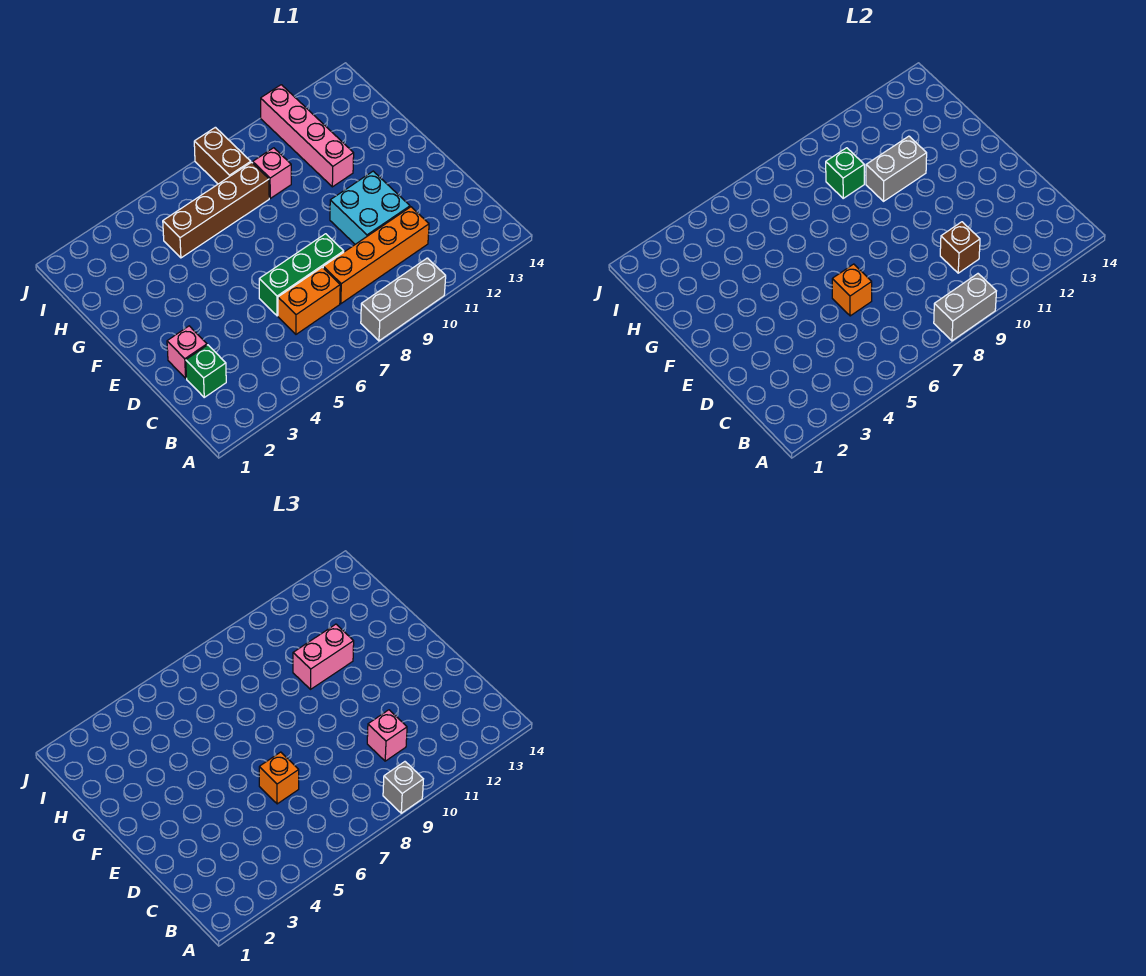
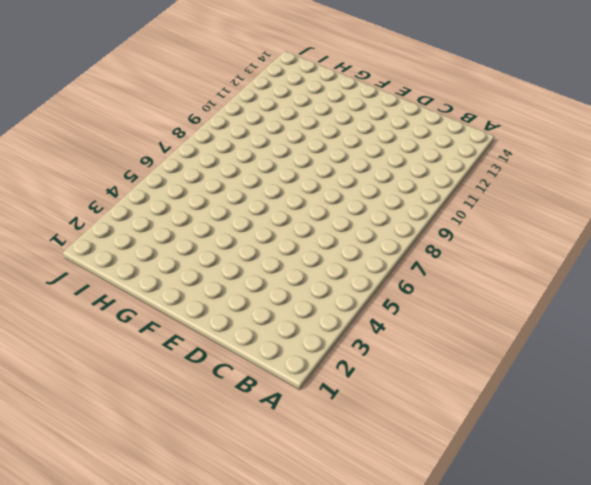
none -> grey brick A8:A10 level 1
none -> green brick C2 level 1
none -> orange brick C6:C7 level 1

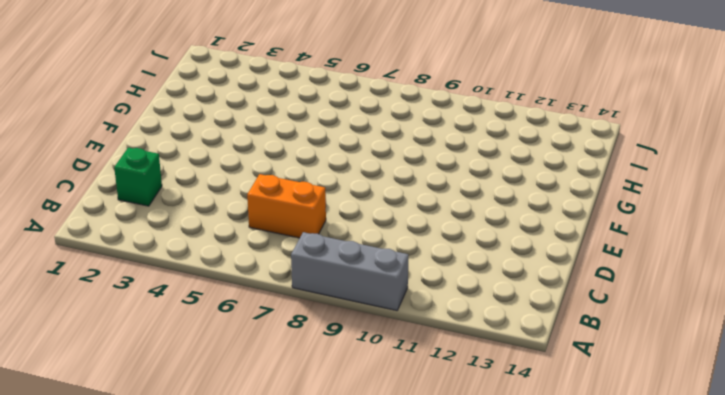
none -> orange brick C8:C11 level 1
none -> pink brick D2 level 1
none -> green brick D6:D8 level 1

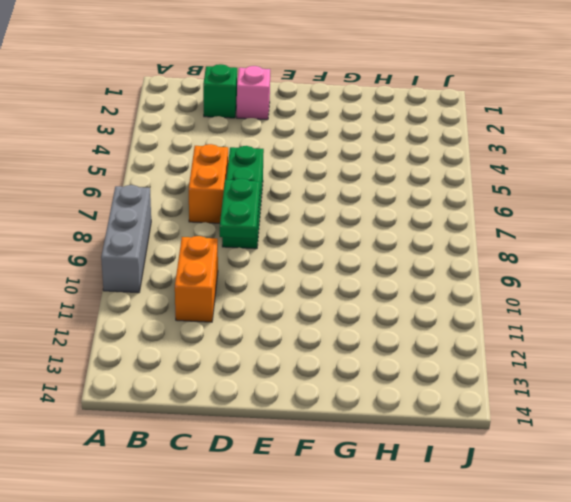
orange brick C10:C11 level 1 -> orange brick C8:C11 level 1
green plate D8:D9 level 2 -> none
none -> cyan brick D10:E11 level 1
none -> pink brick G11:J11 level 1
none -> brown brick H5:H8 level 1

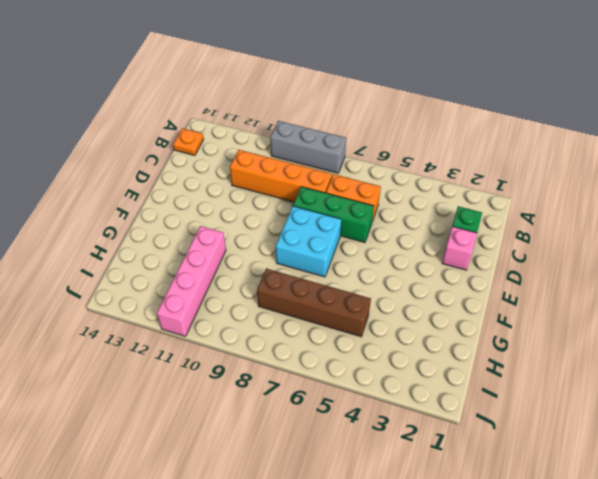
orange plate B14 level 1 -> none
cyan brick E7:F8 level 1 -> cyan brick D10:E11 level 1
none -> pink brick H9 level 1
none -> brown brick I8:J8 level 1
none -> grey brick A8:A9 level 2

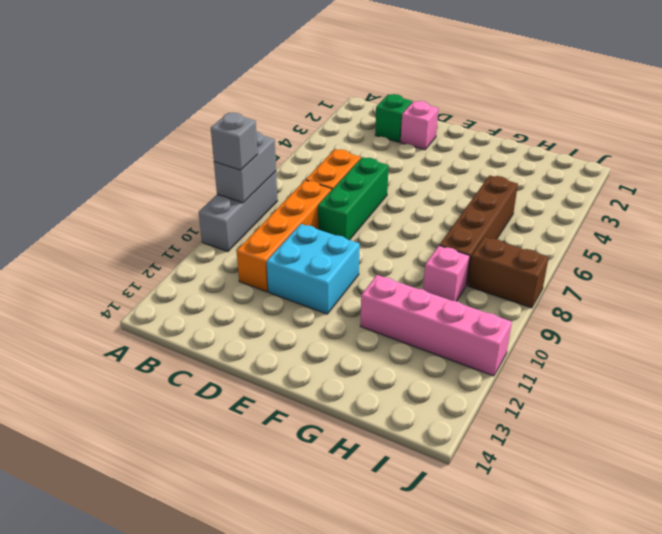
none -> brown brick C10 level 2
none -> orange brick D6 level 2
none -> grey brick G10:G11 level 2

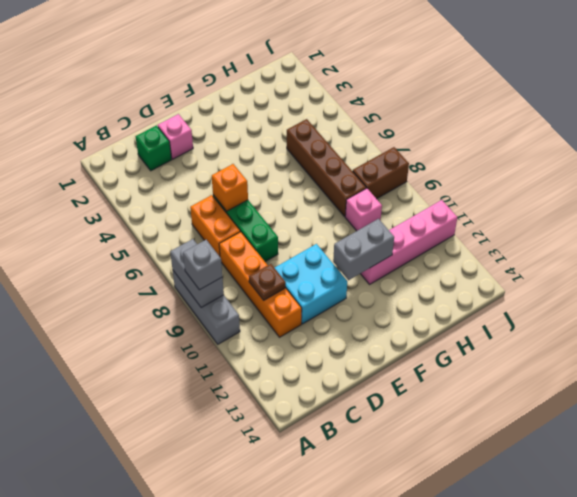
brown plate C10 level 2 -> brown brick C10 level 2
grey brick F11:G11 level 2 -> grey brick G10:G11 level 2
none -> green brick H9 level 2
none -> pink brick C10 level 3
none -> orange brick D6 level 3

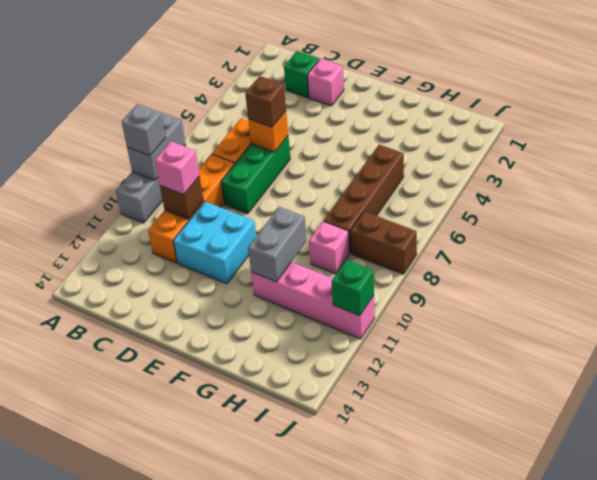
brown brick D6 level 3 -> orange brick D6 level 3
green brick J11 level 2 -> green brick H9 level 2
none -> pink brick G10:G11 level 3

